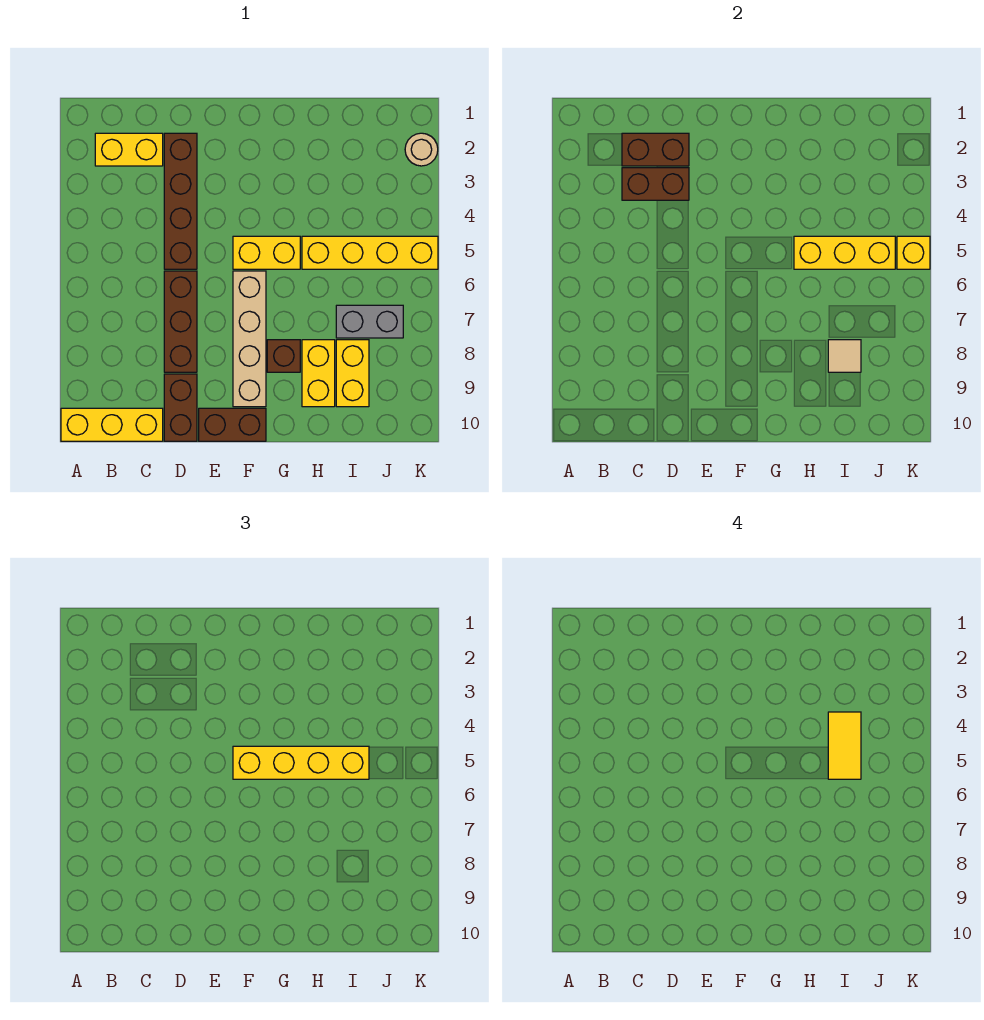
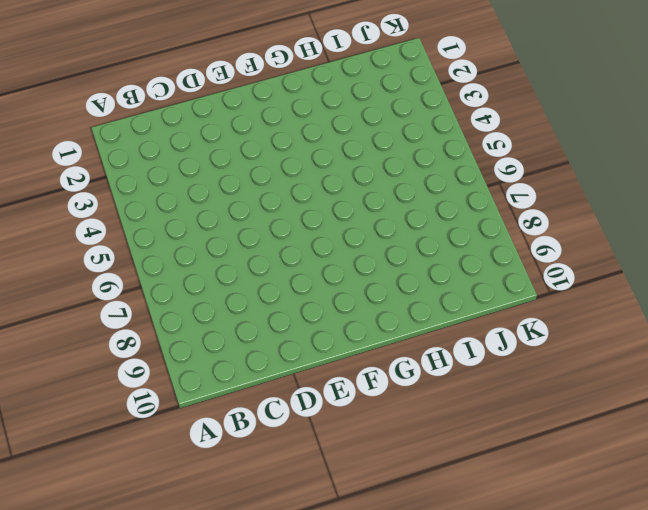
none -> yellow brick A10:C10 level 1
none -> yellow brick B2:C2 level 1
none -> brown brick D2:D5 level 1

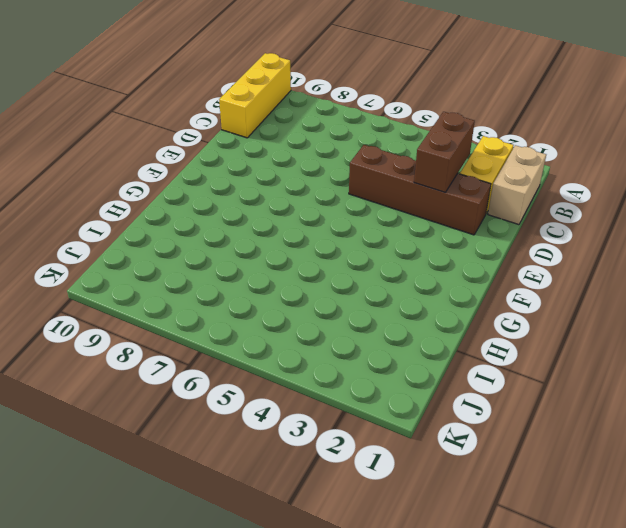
tan brick B1:C1 level 1 -> none
none -> brown brick D6:D8 level 1
none -> brown brick D9:D10 level 1
none -> brown brick E10:F10 level 1

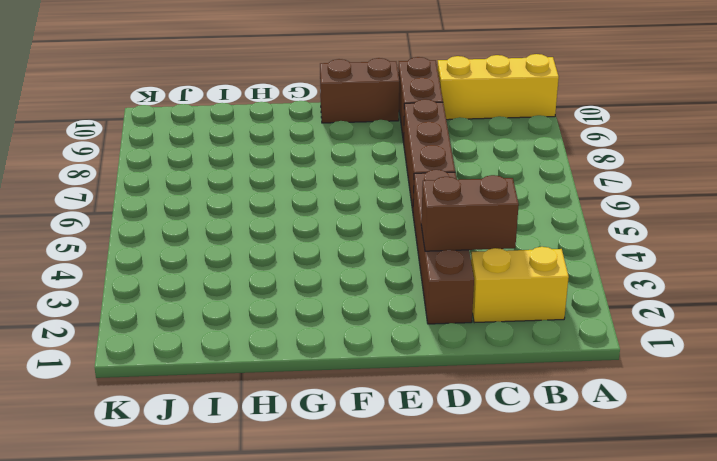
none -> yellow brick F5:G5 level 1
none -> tan brick F6:F9 level 1
none -> brown brick G8 level 1

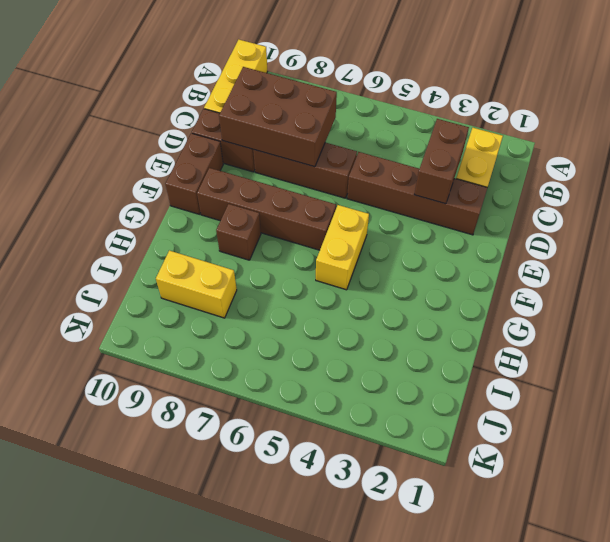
brown brick C7:D9 level 2 -> none
brown brick F6:F9 level 1 -> tan brick F6:F9 level 1
none -> yellow brick H5:K5 level 1
none -> yellow brick H8:H9 level 1
none -> grey brick I7:J7 level 1

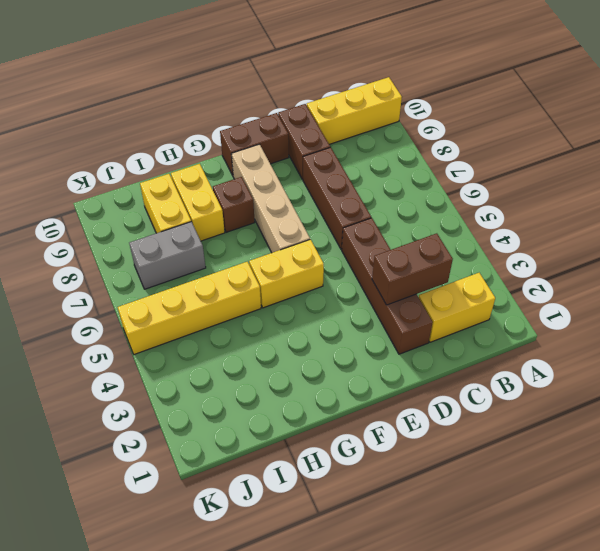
none -> tan round brick K2 level 1
none -> brown brick C2:D2 level 2
none -> yellow brick H5:J5 level 2

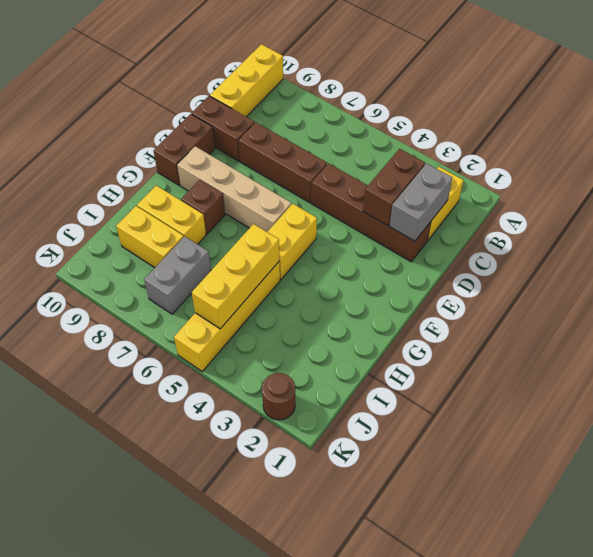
grey brick C2:D2 level 2 -> brown brick C2:D2 level 2
brown round brick K2 level 1 -> tan round brick K2 level 1
none -> tan tile I8 level 2
none -> yellow brick K5 level 2
none -> yellow brick F5:I5 level 3

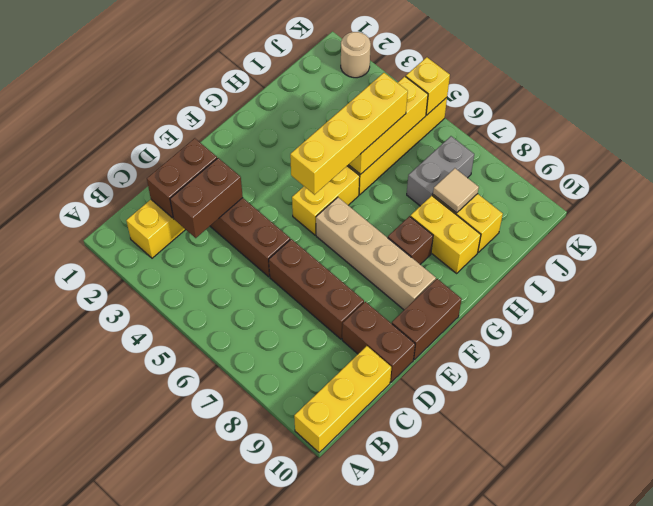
none -> yellow tile I4:I5 level 4

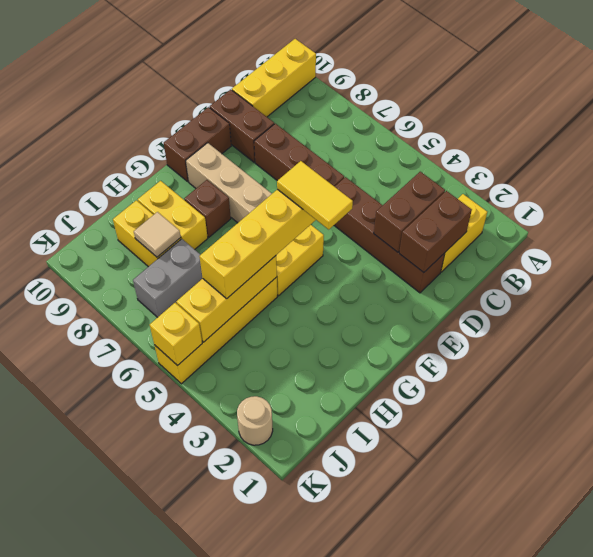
yellow tile F4:F5 level 4 -> yellow tile I4:I5 level 4

